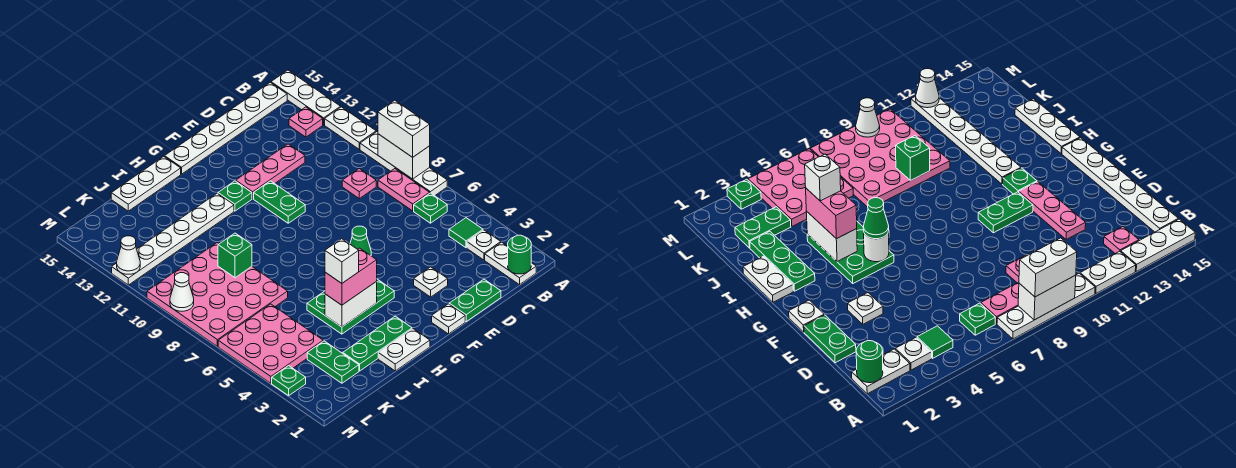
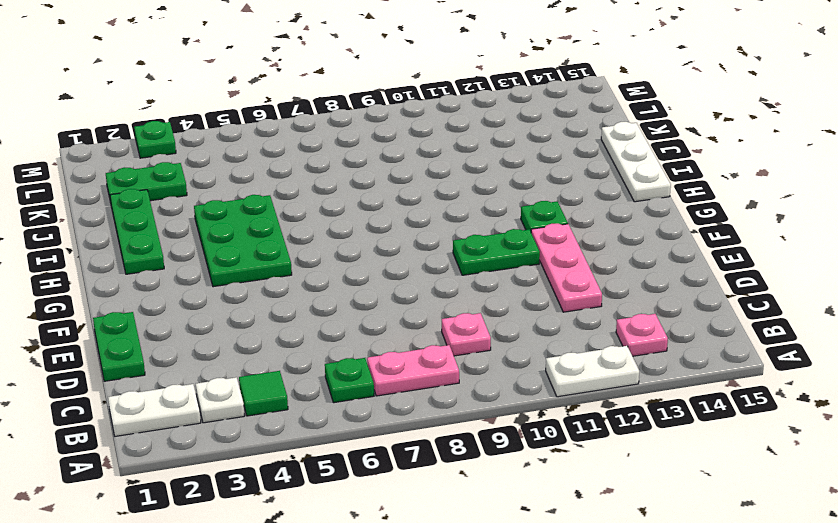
none -> white plate A7:A10 level 1
none -> white plate A13:A15 level 1
none -> white plate B15:G15 level 1
none -> white plate E3 level 1

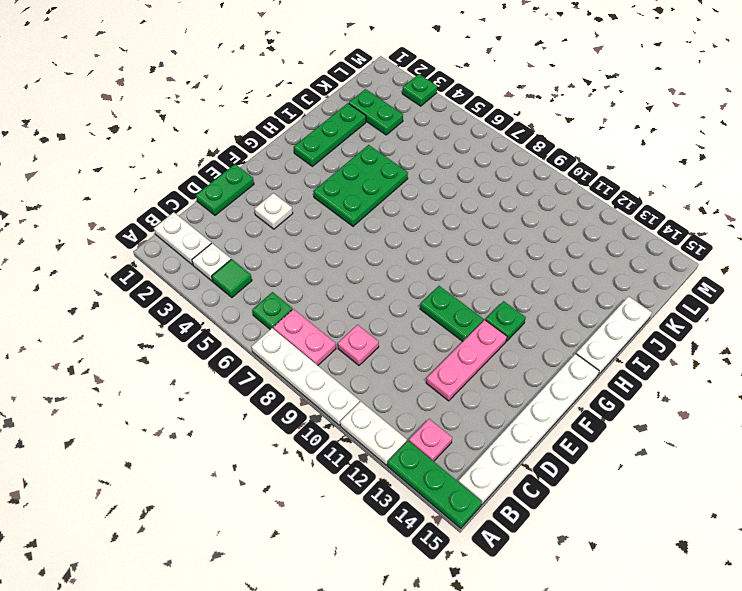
green plate A13:A15 level 1 -> white plate A13:A15 level 1
none -> white plate F1 level 1
none -> white plate H1:I1 level 1
none -> white plate H12:M12 level 1
none -> pink plate J7:M10 level 1

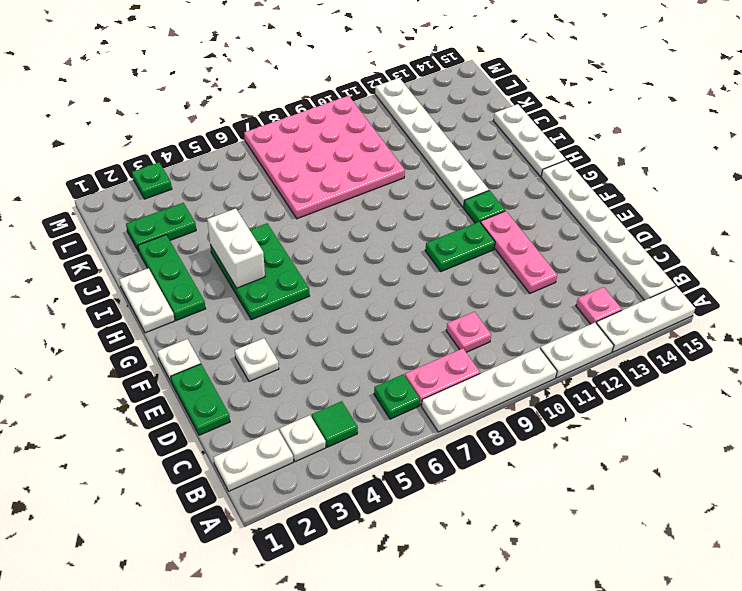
none -> pink plate K4:M6 level 1
none -> white brick A8:A9 level 2
none -> green round brick B1 level 2
none -> white round brick G5 level 2

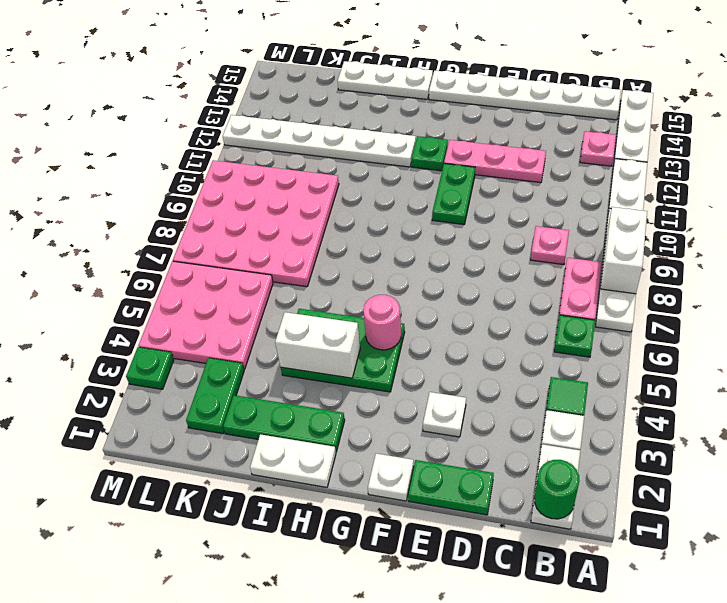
pink round brick G5 level 2 -> white round brick G5 level 2
none -> green brick J9 level 2
none -> white cone M9 level 2
none -> white cone M12 level 2
none -> white brick A8:A9 level 3

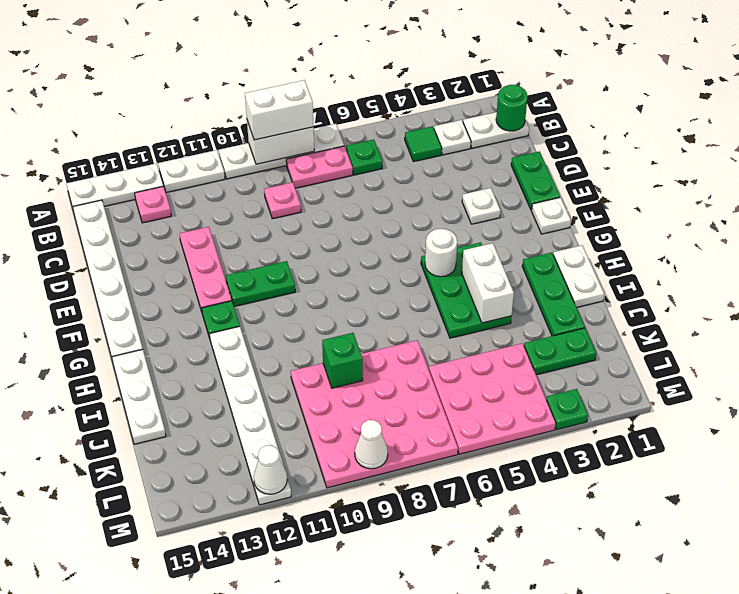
none -> green cone G5 level 3
none -> pink brick H4:I4 level 3
none -> white brick I4 level 4

